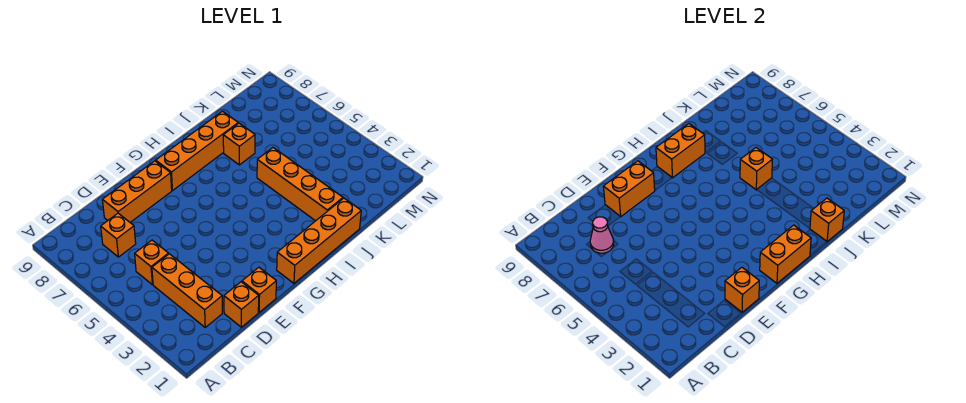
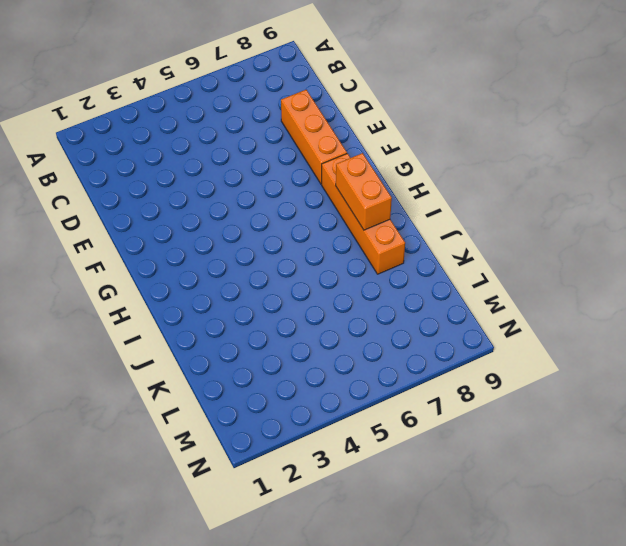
none -> orange brick C2:C4 level 1
none -> orange brick C5 level 1
none -> orange brick C7 level 1

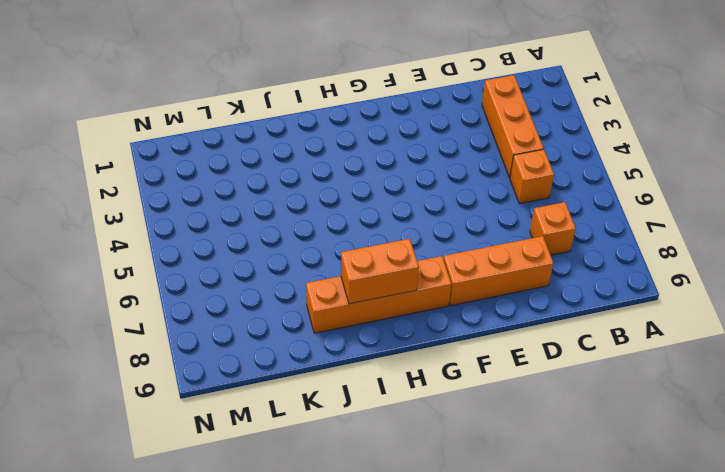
none -> orange brick D1 level 1
none -> orange brick E1 level 1
none -> orange brick G1:J1 level 1

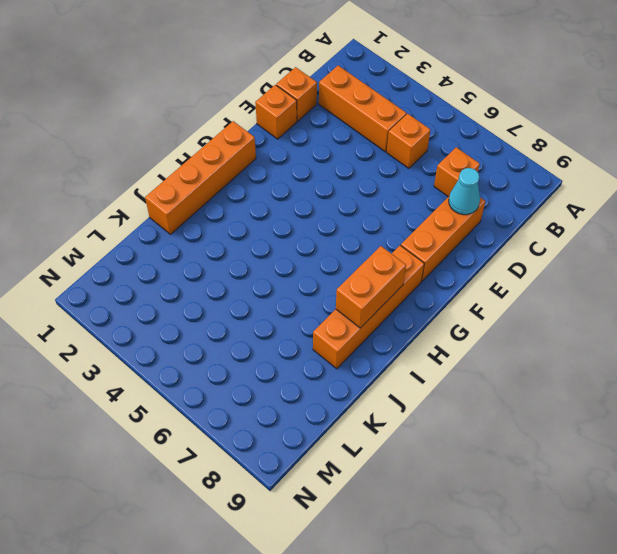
cyan cone D8 level 2 -> none
none -> orange brick J2:J5 level 1
none -> orange brick J7 level 1
none -> pink cone C7 level 2

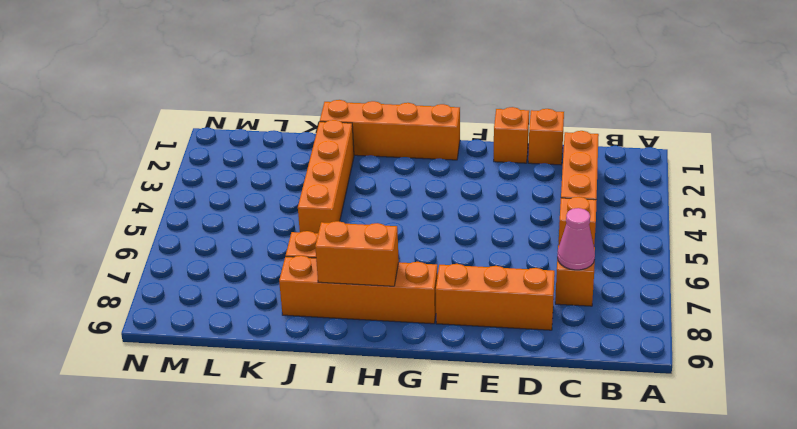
none -> orange brick E1 level 2
none -> orange brick E8:F8 level 2
none -> orange brick G1:H1 level 2

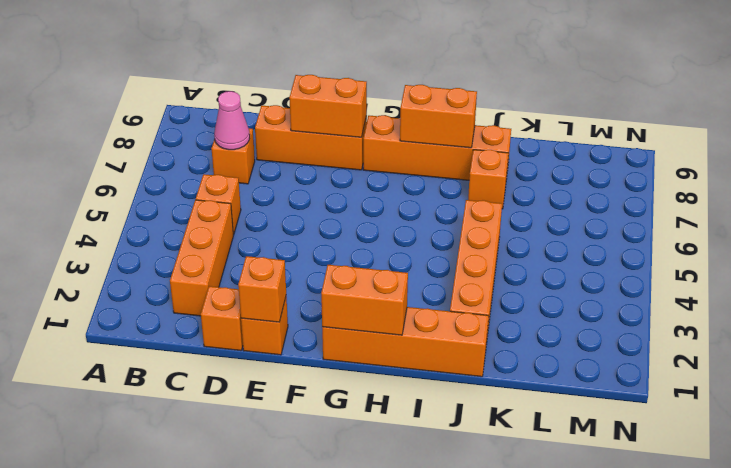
none -> orange brick J1 level 2
none -> orange brick J5 level 2

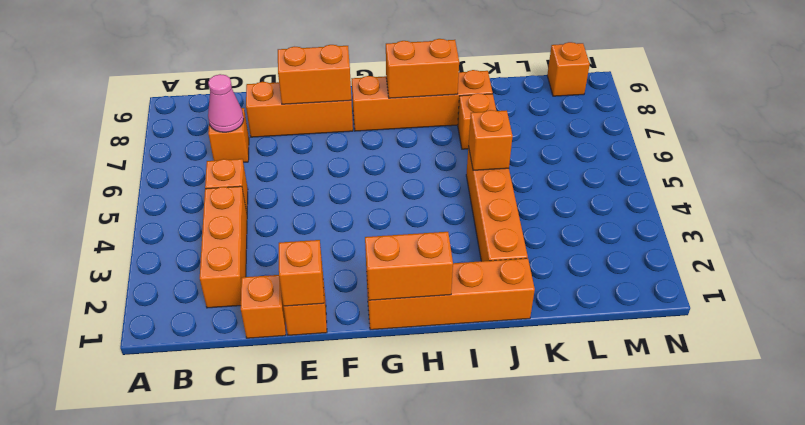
orange brick M9 level 1 -> orange brick J1 level 2

